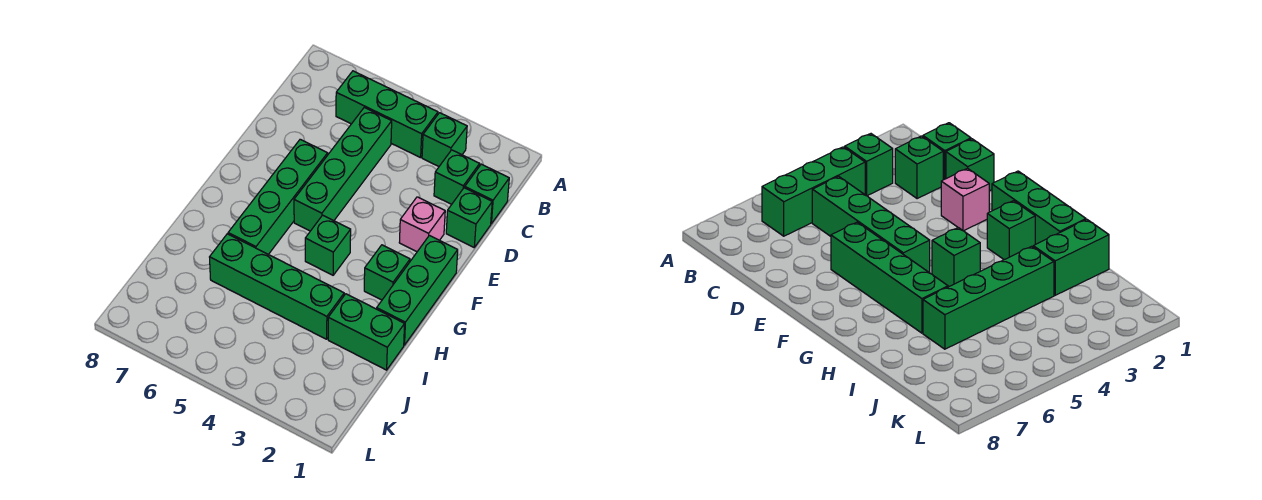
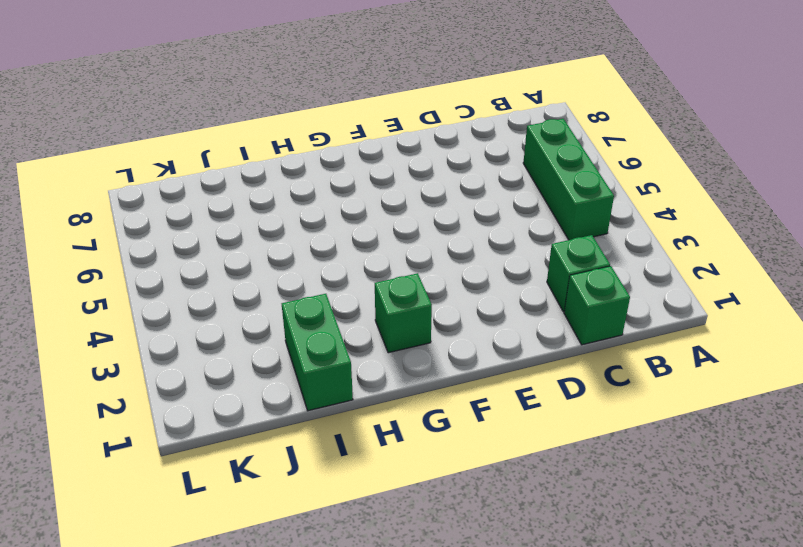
none -> green brick B3 level 1
none -> green brick C5:F5 level 1
none -> green brick D1 level 1

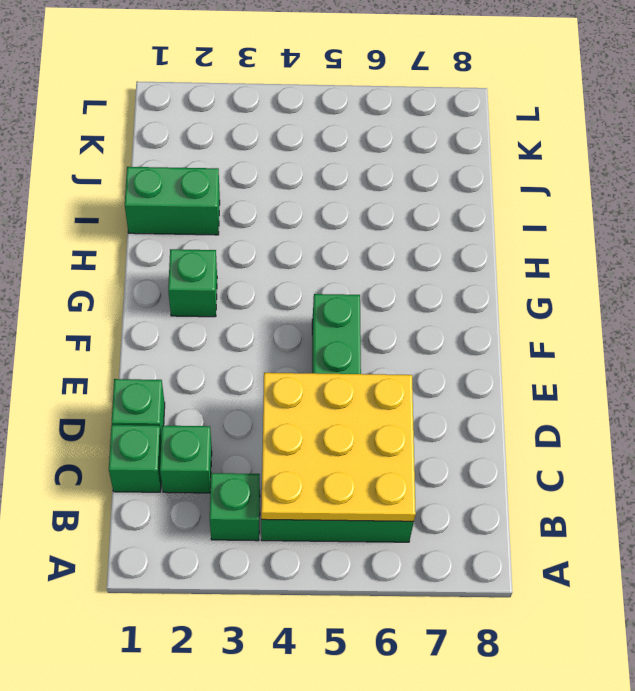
yellow plate B4:D6 level 2 -> none
none -> pink brick E2 level 1
none -> green brick E6:H6 level 1
none -> green brick F1:H1 level 1

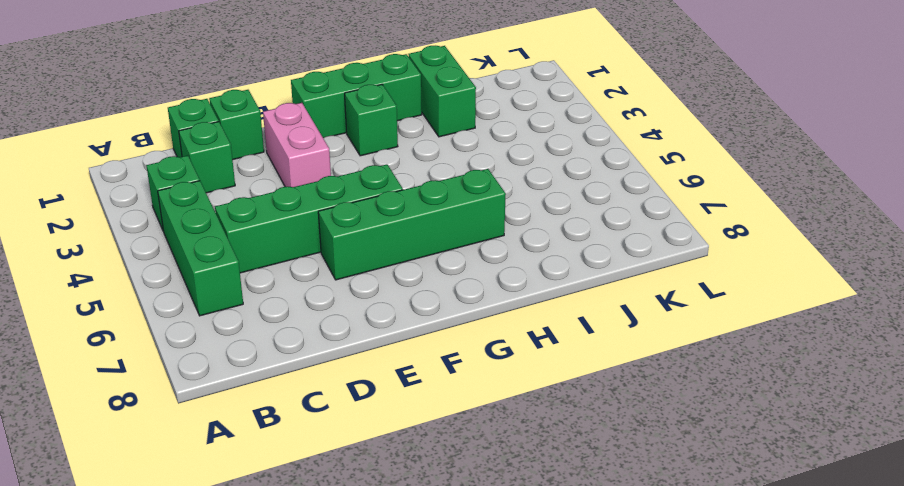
pink brick E2:E3 level 1 -> pink brick E2 level 1
none -> green brick G4 level 1
none -> green brick I3:I6 level 1

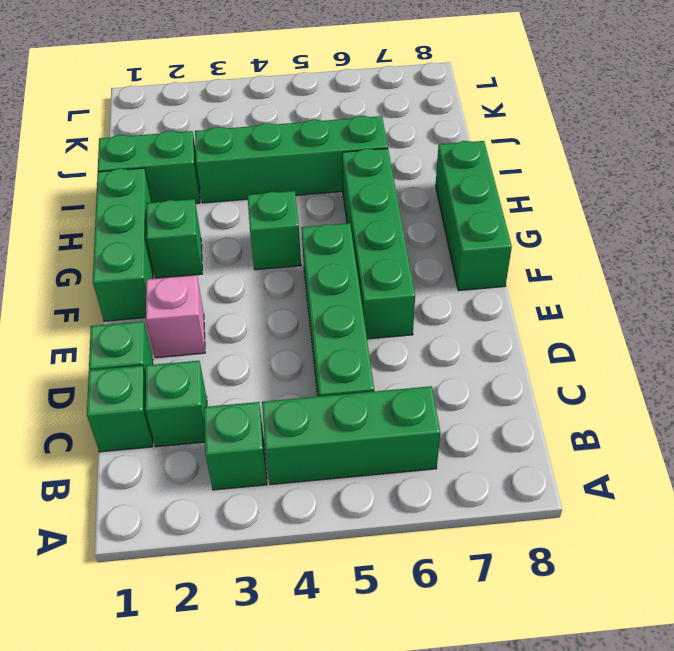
green brick F8:H8 level 1 -> none

